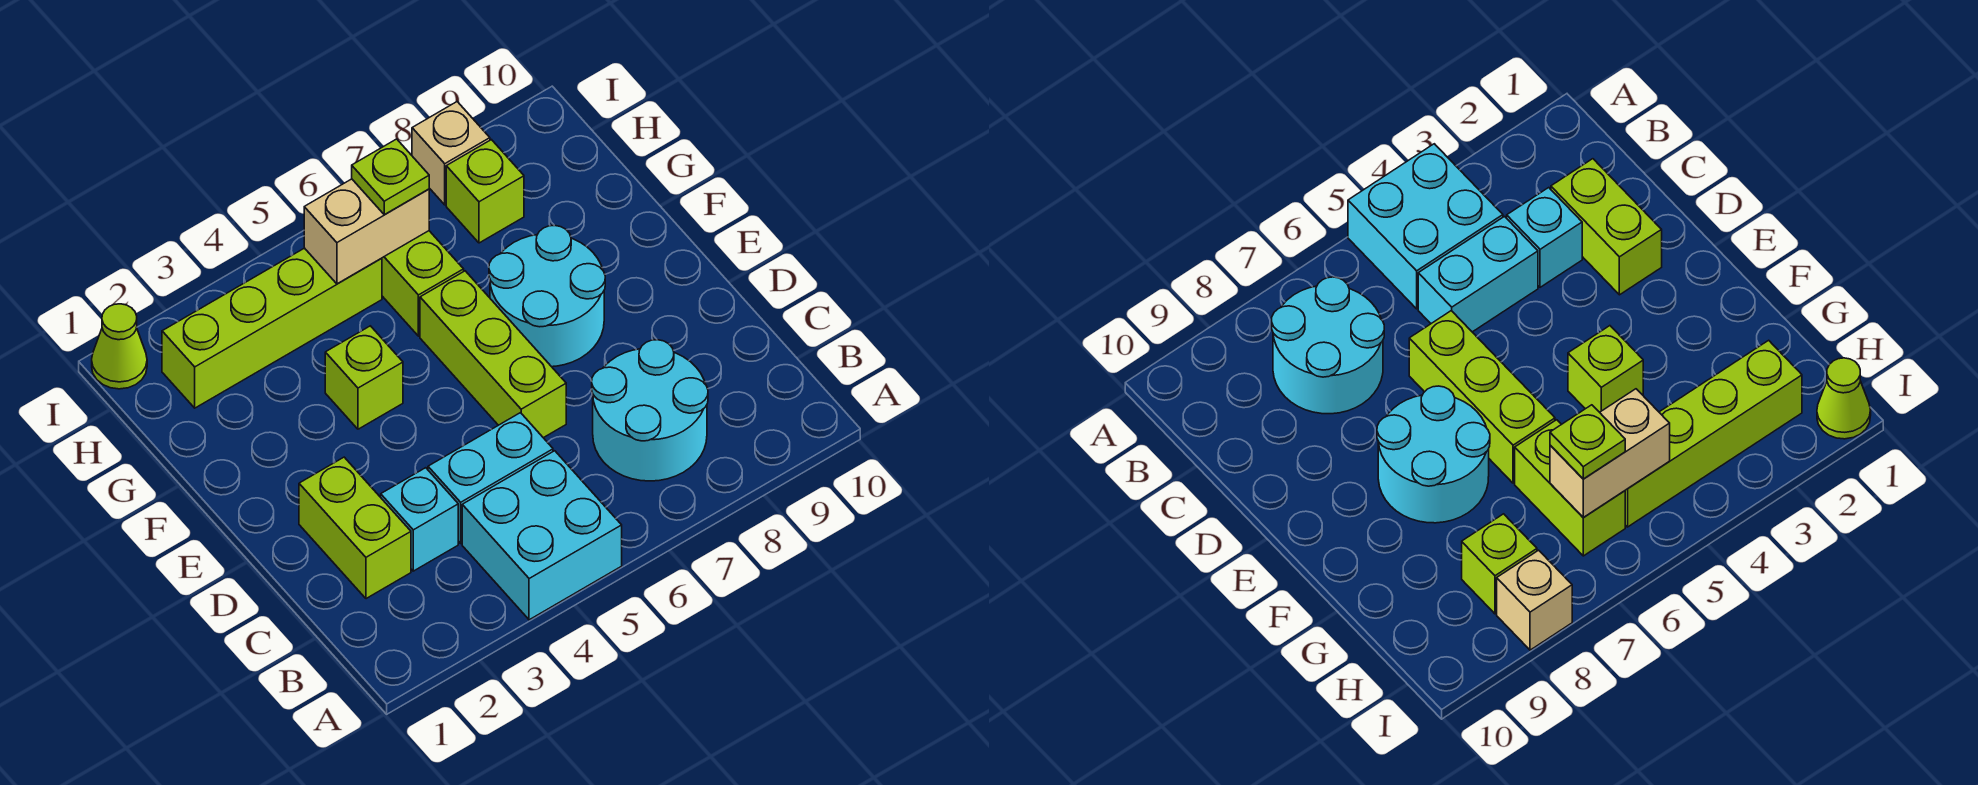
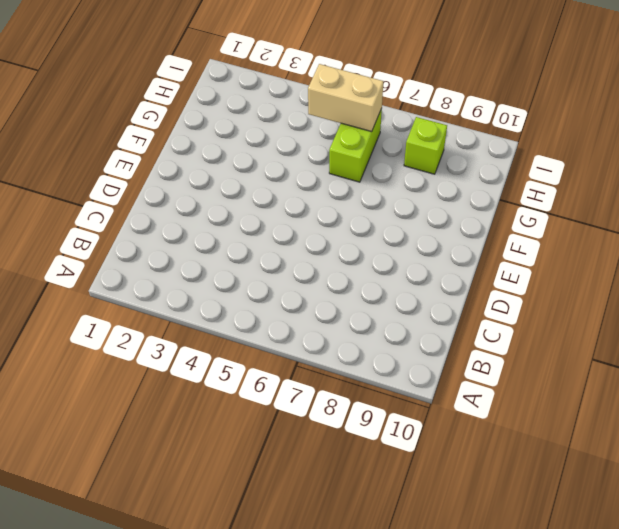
none -> cyan brick A4:B5 level 1
none -> cyan round brick B7:C8 level 1
none -> lime brick C2:D2 level 1

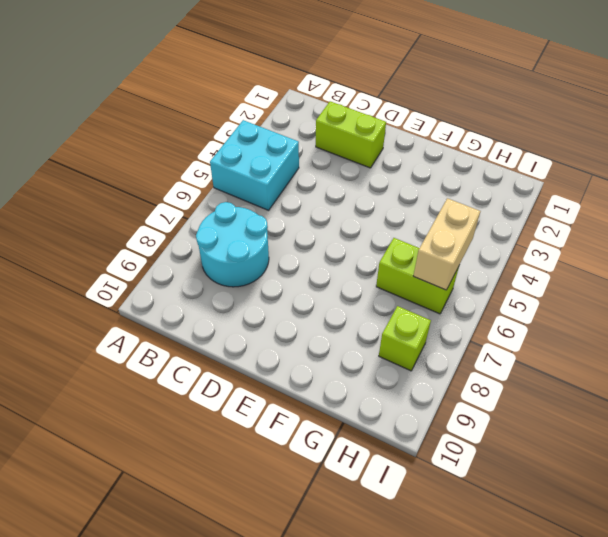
none -> cyan brick C3 level 1
none -> cyan brick C4:C5 level 1
none -> lime brick D6:F6 level 1

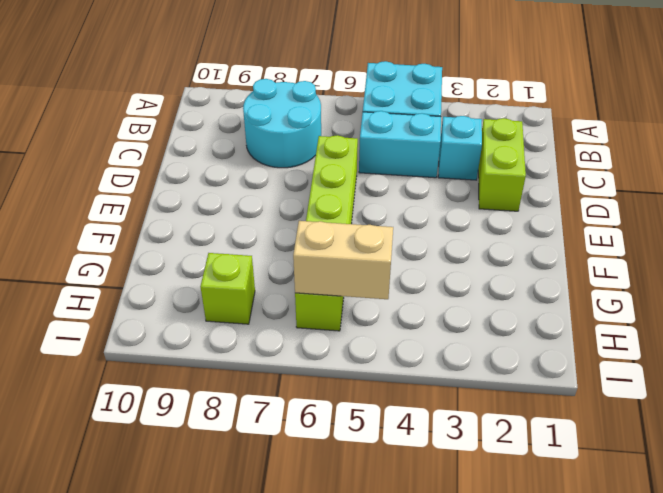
none -> cyan round brick E7:F8 level 1
none -> lime brick F4 level 1
none -> lime brick H2:H5 level 1

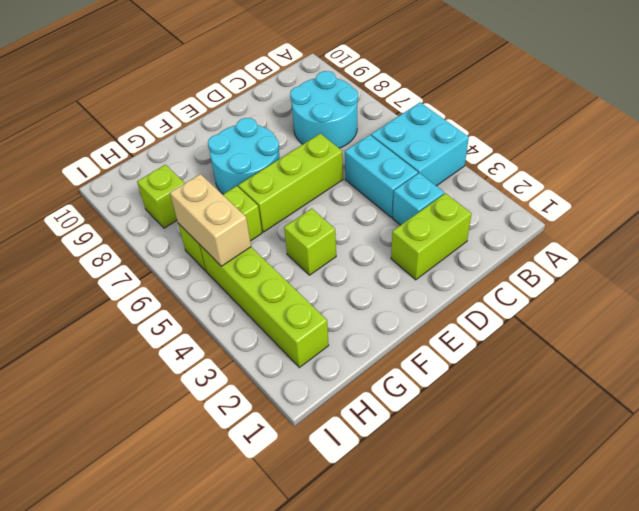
none -> lime cone I1 level 1
none -> tan brick I8 level 1
none -> lime plate H6 level 3

